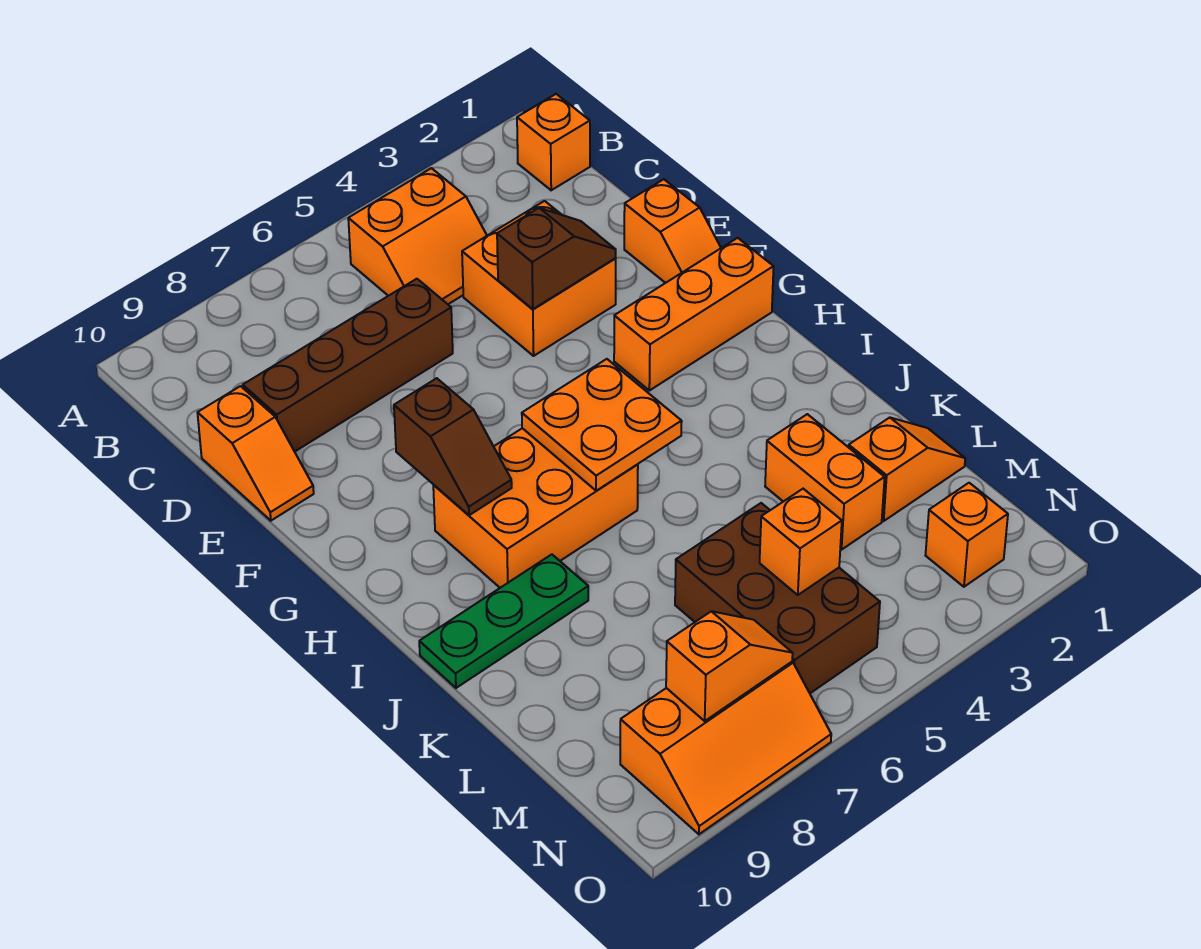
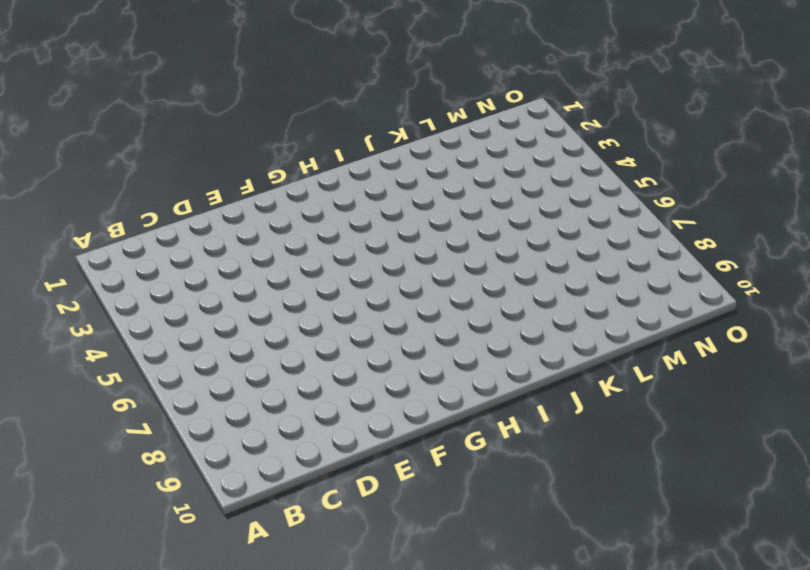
none -> orange brick B1 level 1
none -> orange slope B4:C5 level 1 top B
none -> orange brick D3:E4 level 1

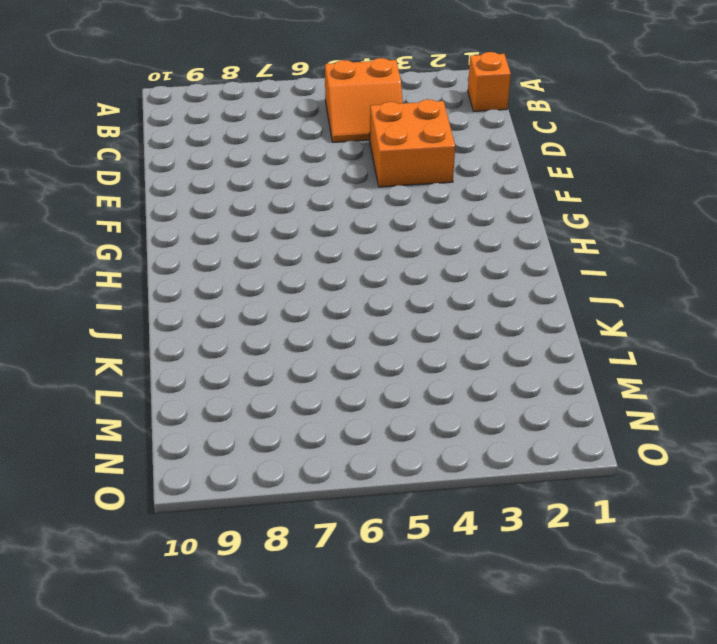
none -> brown brick D6:D9 level 1
none -> orange slope D10:E10 level 1 top D
none -> orange slope E1:F1 level 1 top E

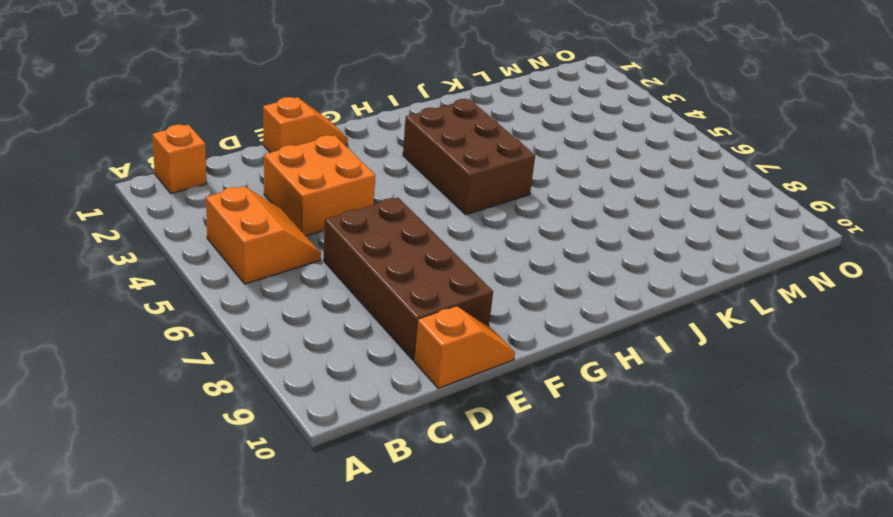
brown brick D6:E9 level 1 -> brown brick D6:D9 level 1
brown brick H3:I5 level 1 -> brown brick L5:N6 level 1
none -> orange brick G1:G3 level 1
none -> orange brick H6:I8 level 1
none -> green plate J8:J10 level 1

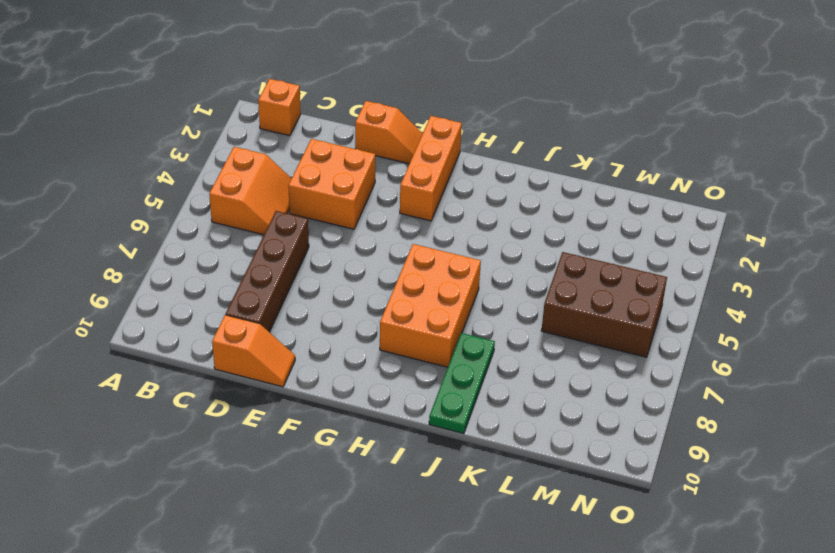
none -> orange brick K3:L3 level 1
none -> orange slope L1:L2 level 1 top 2
none -> orange brick N2 level 1

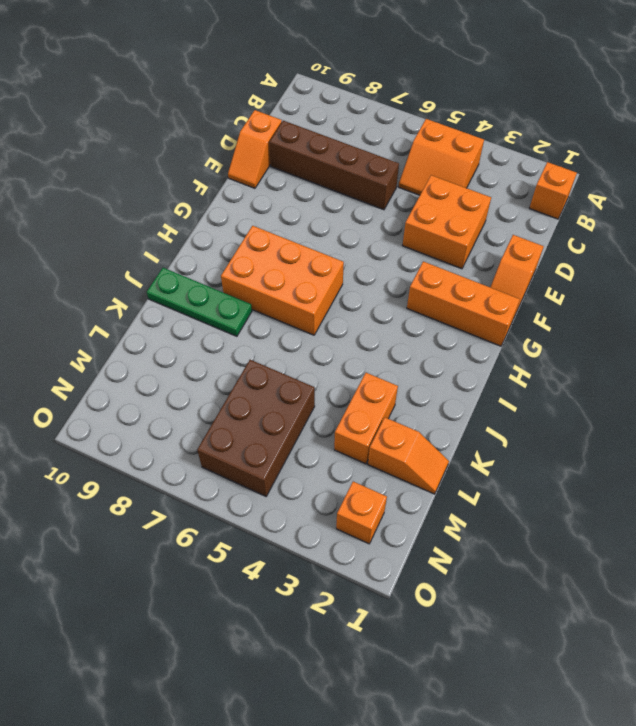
none -> orange slope N7:O9 level 1 top N
none -> brown slope E3:E4 level 2 top 4
none -> brown slope G8:H8 level 2 top G

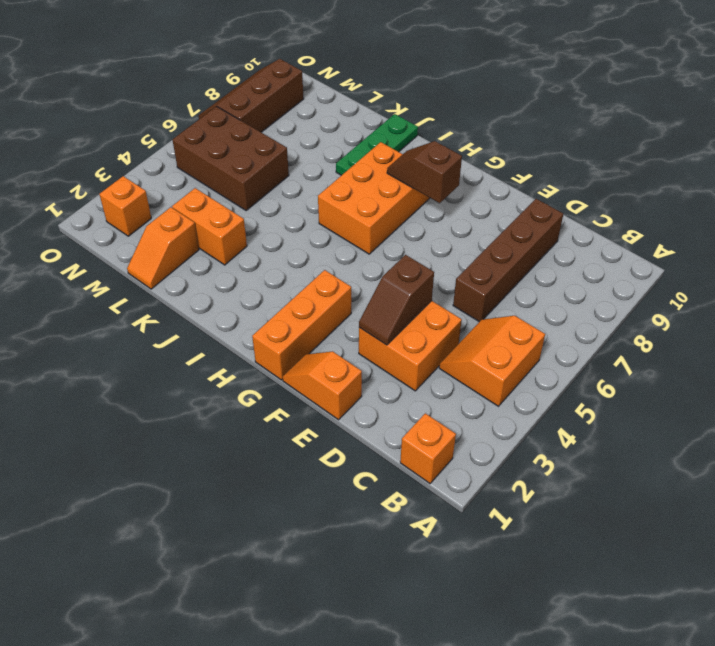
brown slope N7:O9 level 1 top N -> orange slope N7:O9 level 1 top N
none -> orange slope D10:E10 level 1 top D
none -> orange plate H5:I6 level 2
none -> orange brick M5 level 2

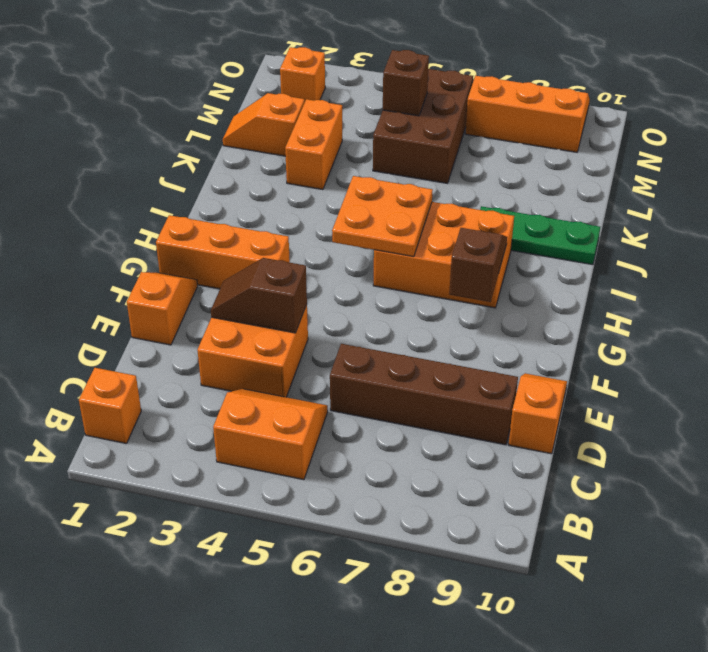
brown brick M5 level 2 -> orange brick M5 level 2
none -> orange slope N7:N8 level 2 top 8

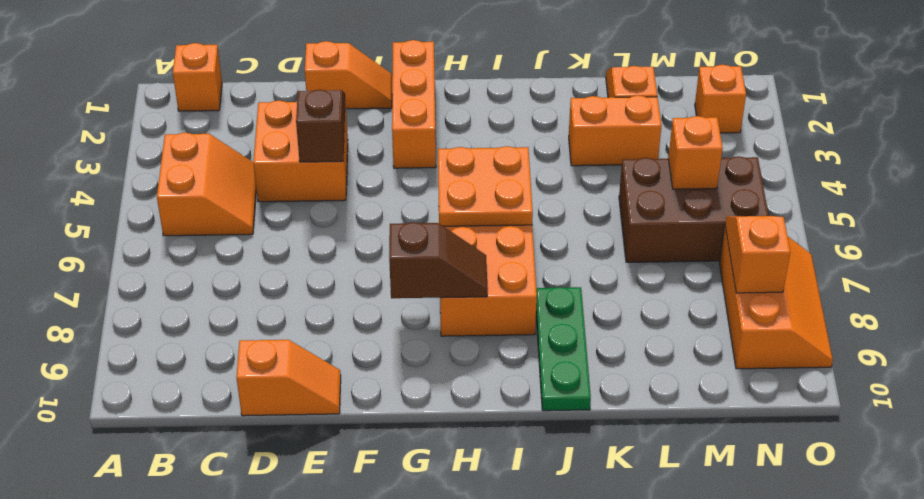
none -> brown brick D6:D9 level 1

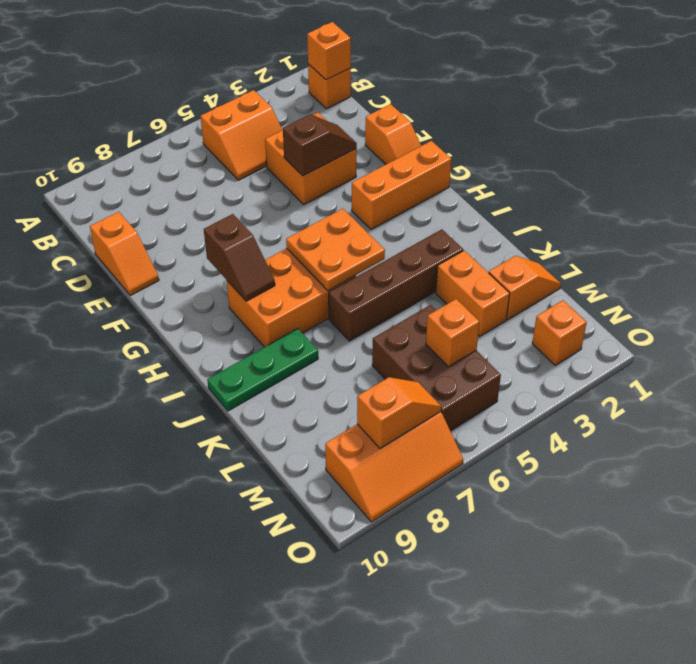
orange brick B1 level 2 -> none
brown brick J3:J6 level 1 -> brown brick D6:D9 level 1

